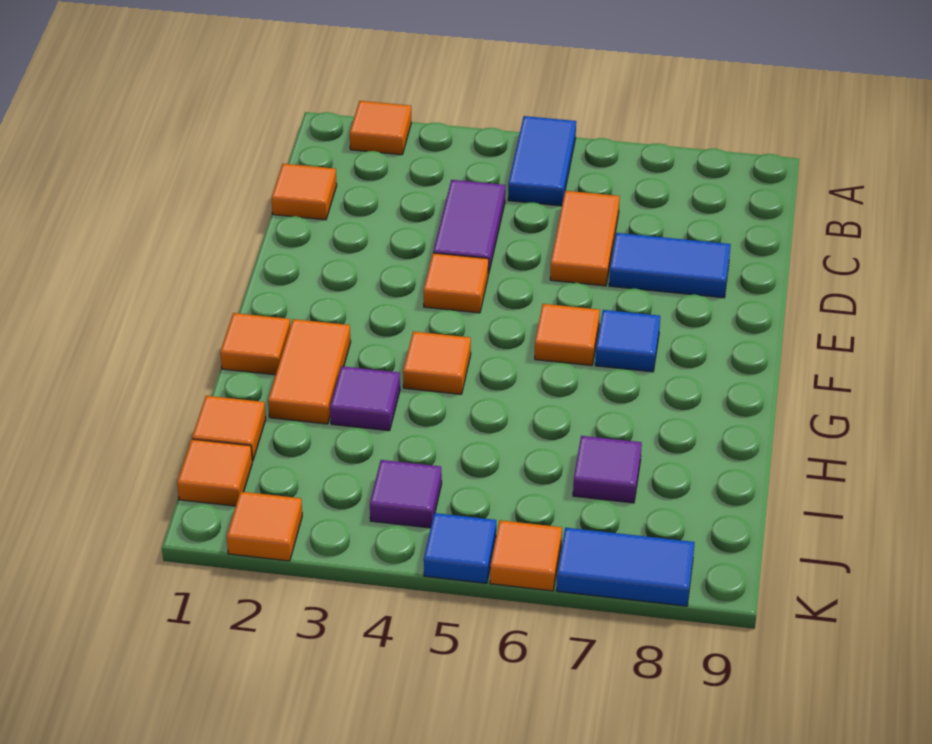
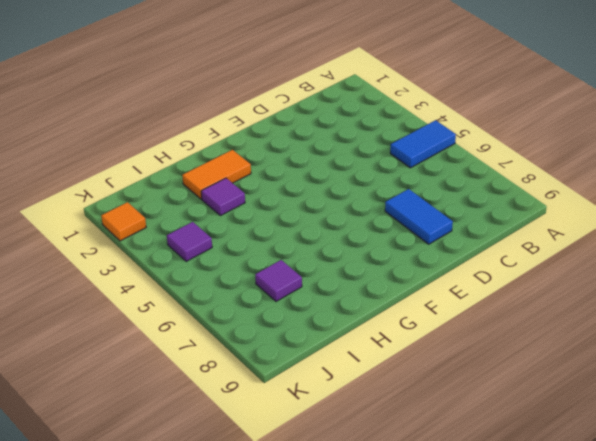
none -> orange tile A2 level 1
none -> orange tile C1 level 1
none -> purple tile C4:D4 level 1

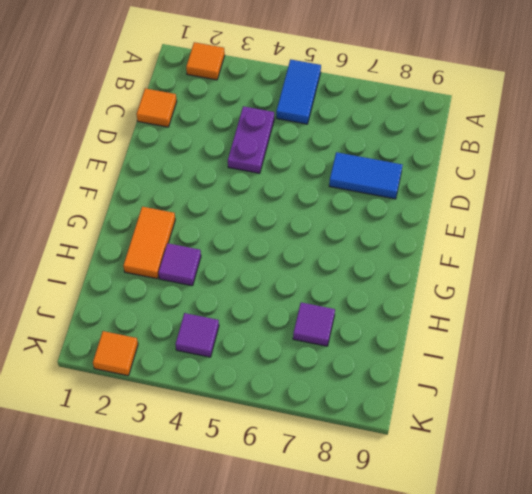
purple plate C4:D4 level 1 -> purple tile C4:D4 level 1
none -> orange tile C6:D6 level 1
none -> orange tile E4 level 1
none -> orange tile F6 level 1

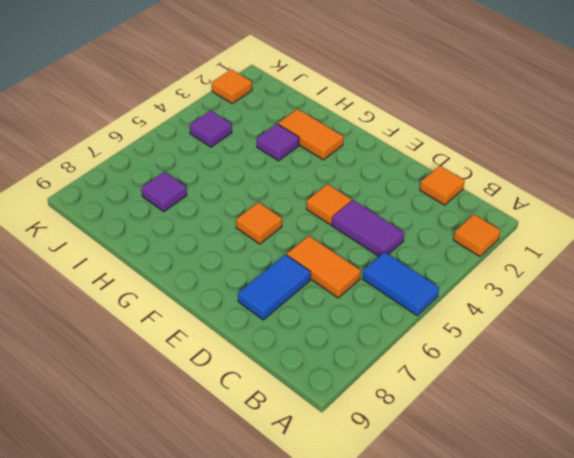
none -> blue tile F7 level 1
none -> orange tile G1 level 1
none -> orange tile G4 level 1

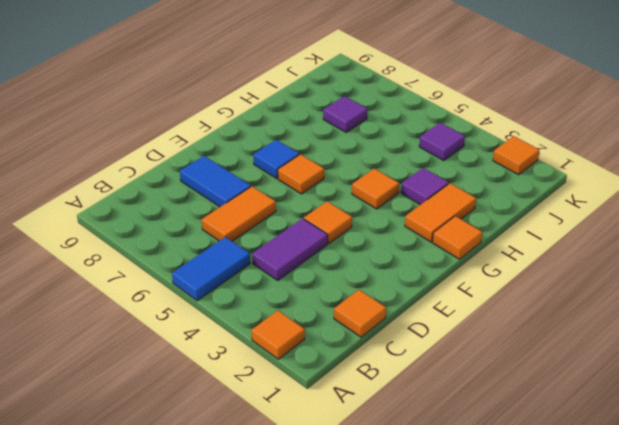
none -> orange tile I1 level 1
none -> orange tile J1 level 1
none -> blue tile K5 level 1

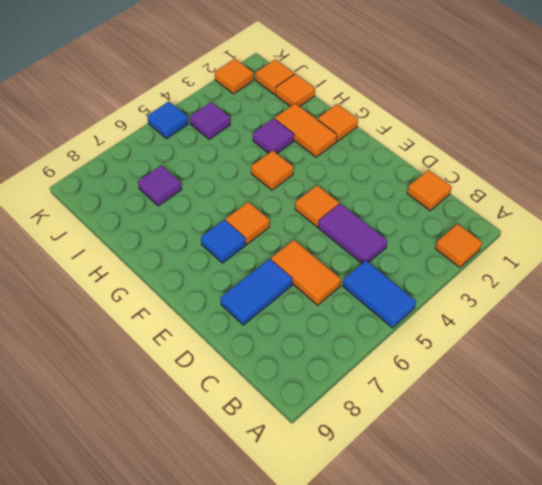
none -> orange tile K6 level 1
none -> blue tile K7:K8 level 1

